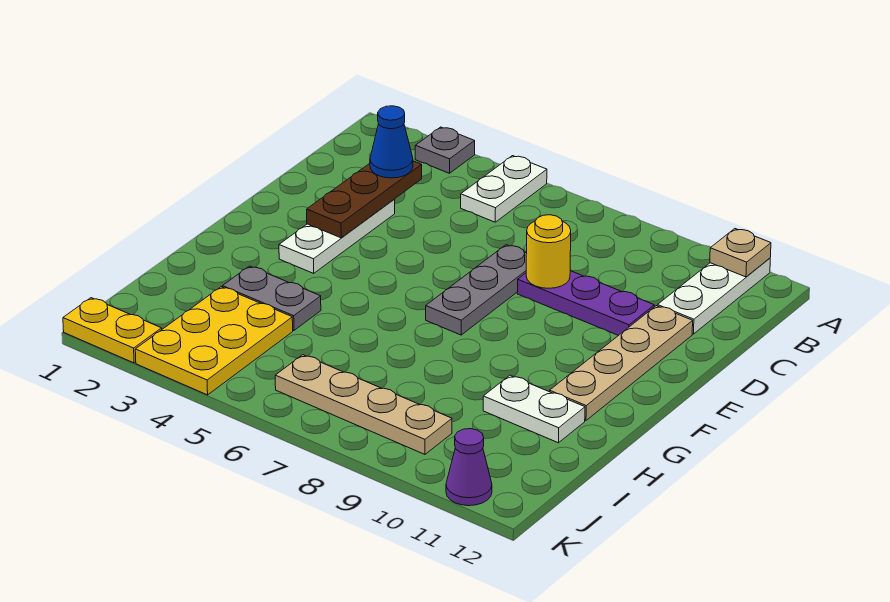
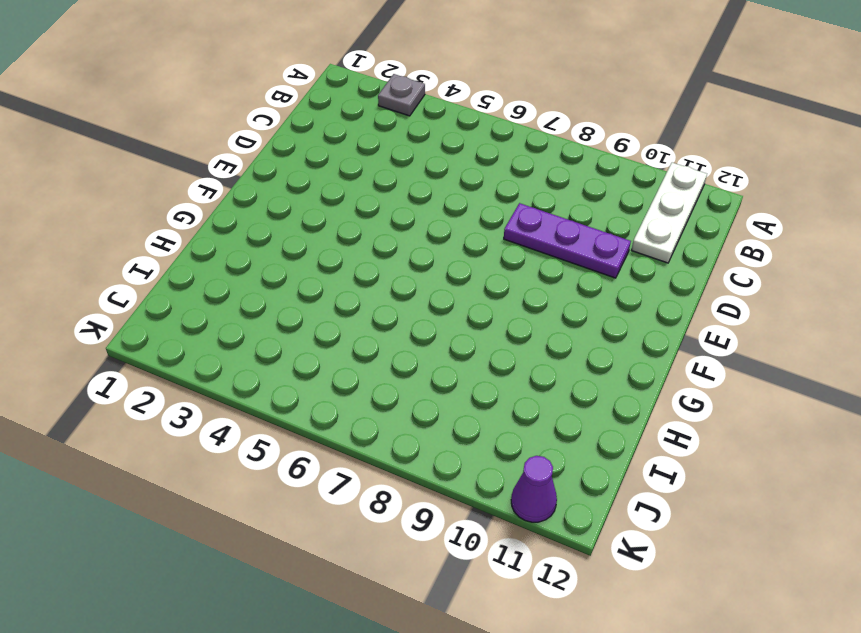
none -> white plate A5:B5 level 1
none -> white plate D3:F3 level 1
none -> grey plate D7:F7 level 1

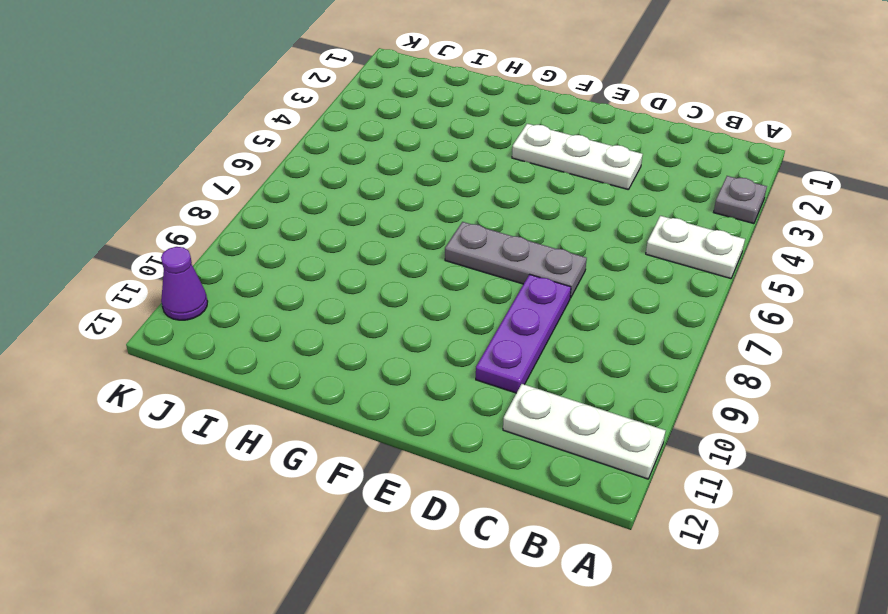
none -> tan plate D11:G11 level 1
none -> grey plate H3:H4 level 1
none -> white plate H10:H11 level 1

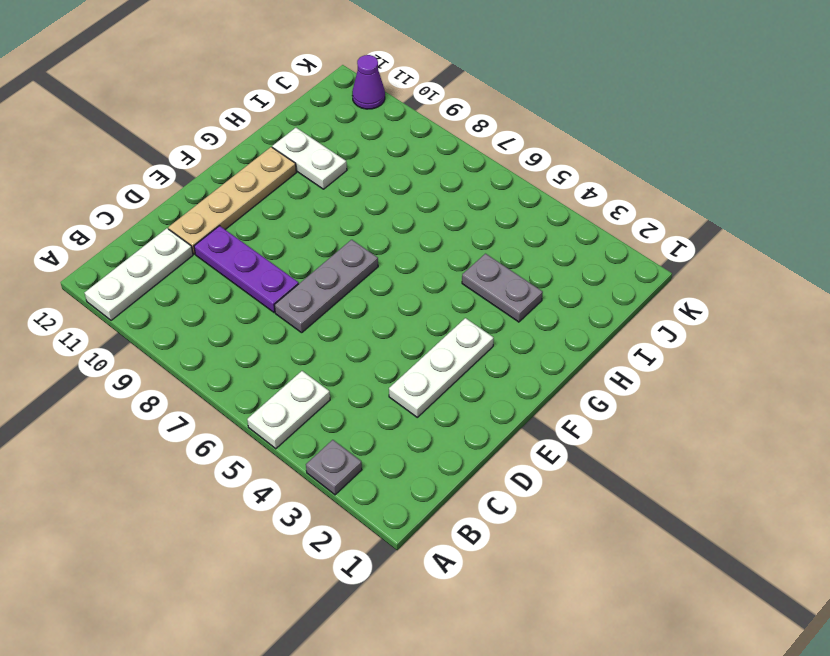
none -> yellow plate I3:K4 level 1
none -> tan plate J6:J9 level 1
none -> yellow plate K1:K2 level 1

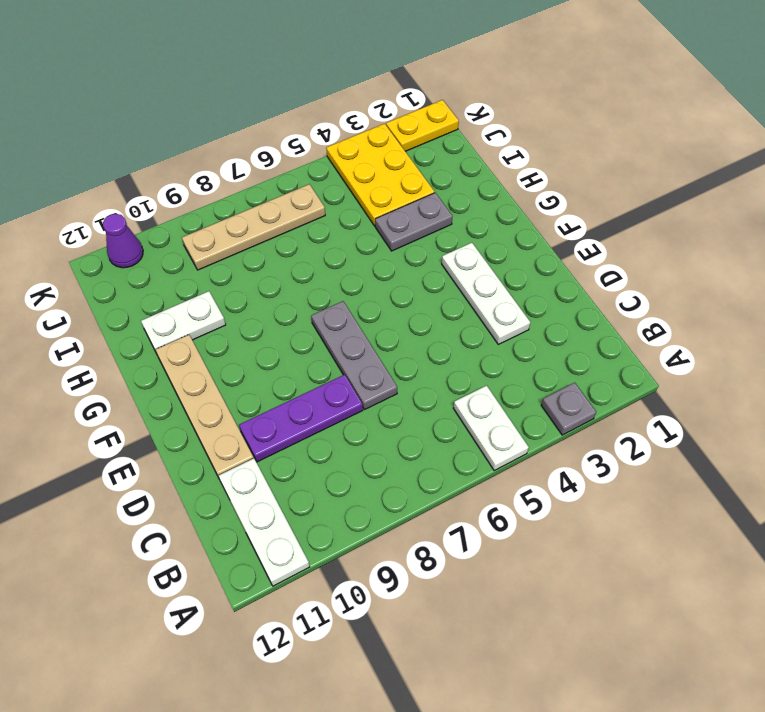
none -> tan plate A11 level 2
none -> brown plate C3:E3 level 2
none -> yellow round brick D8 level 2

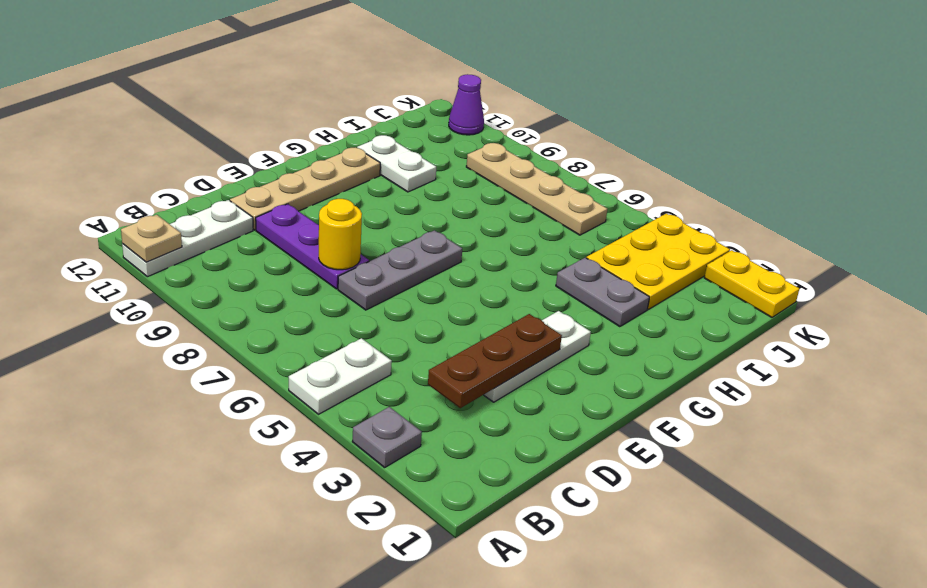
none -> blue cone C3 level 3

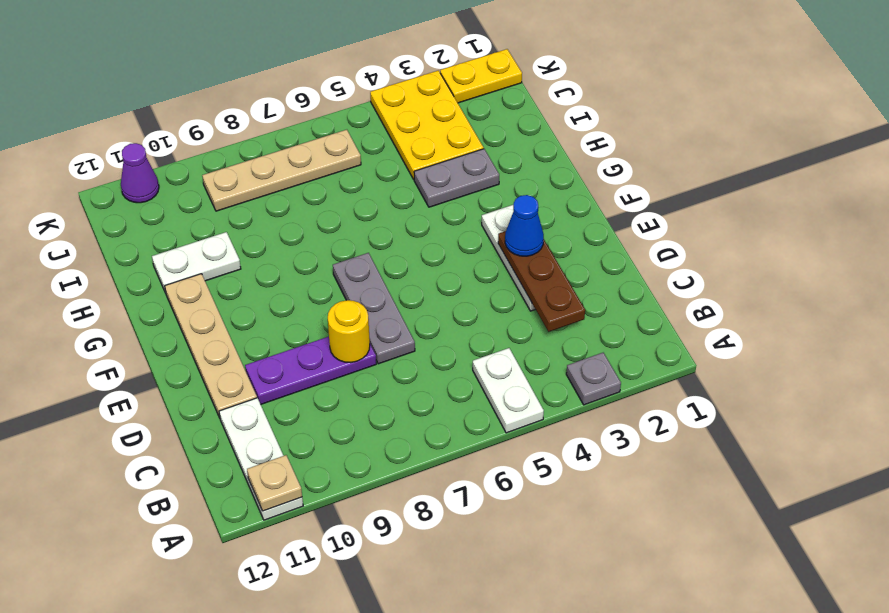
blue cone E3 level 3 -> blue cone C3 level 3

